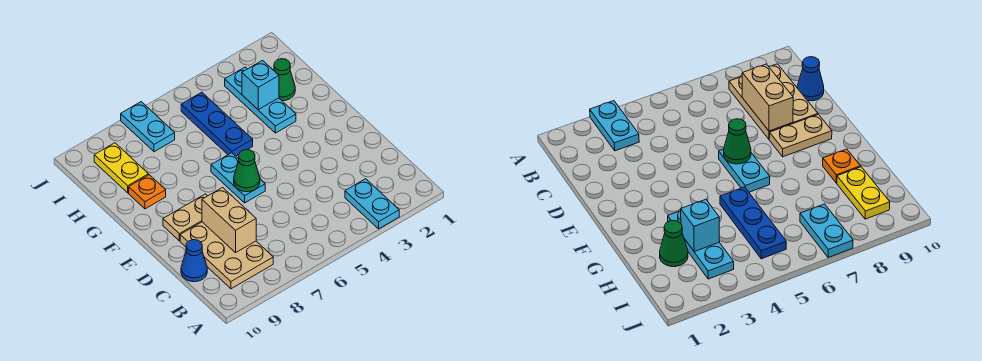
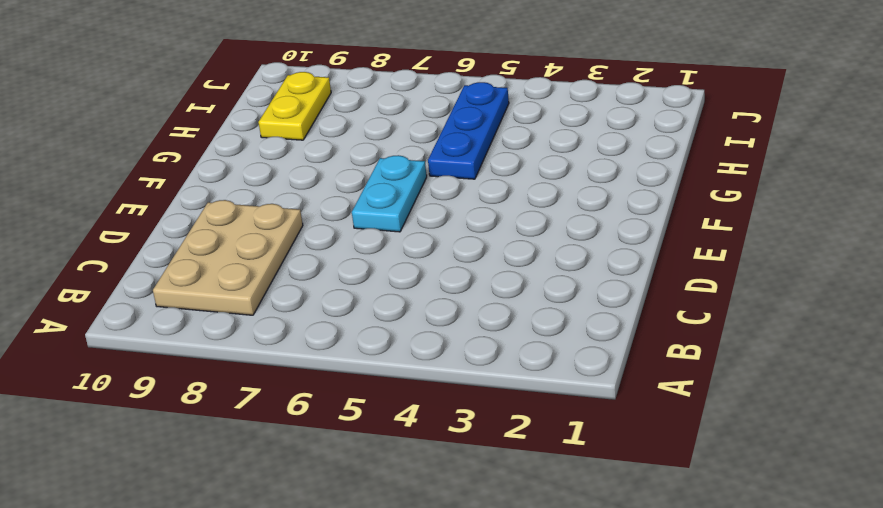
none -> cyan plate A3:B3 level 1
none -> blue cone C10 level 1
none -> tan plate E8:E9 level 1

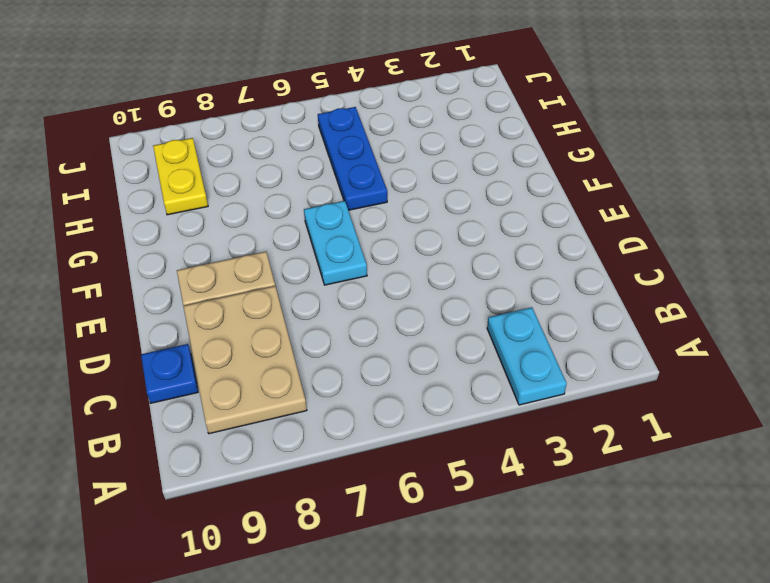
blue plate C10 level 1 -> blue cone C10 level 1
none -> cyan plate G3:I3 level 1
none -> orange plate G9 level 1
none -> green cone H2 level 1

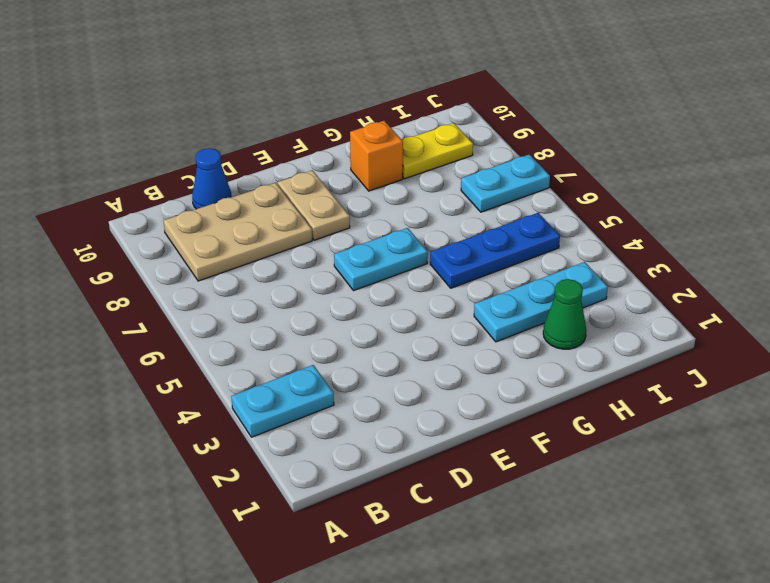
orange brick G9 level 1 -> orange plate G9 level 1
none -> tan brick C8:D8 level 2
none -> green cone E6 level 2
none -> cyan brick H3 level 2

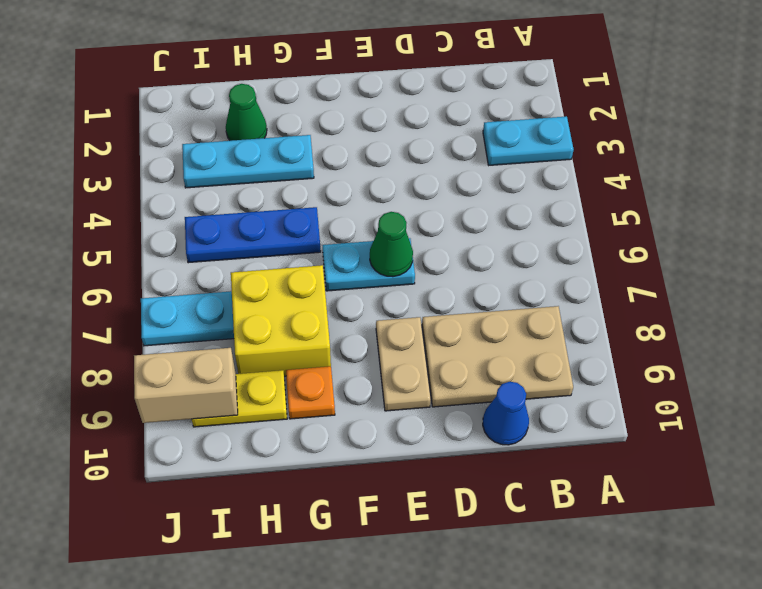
yellow brick G7:H8 level 1 -> none
tan brick I9:J9 level 2 -> tan brick C8:D8 level 2
none -> cyan brick H3 level 2

